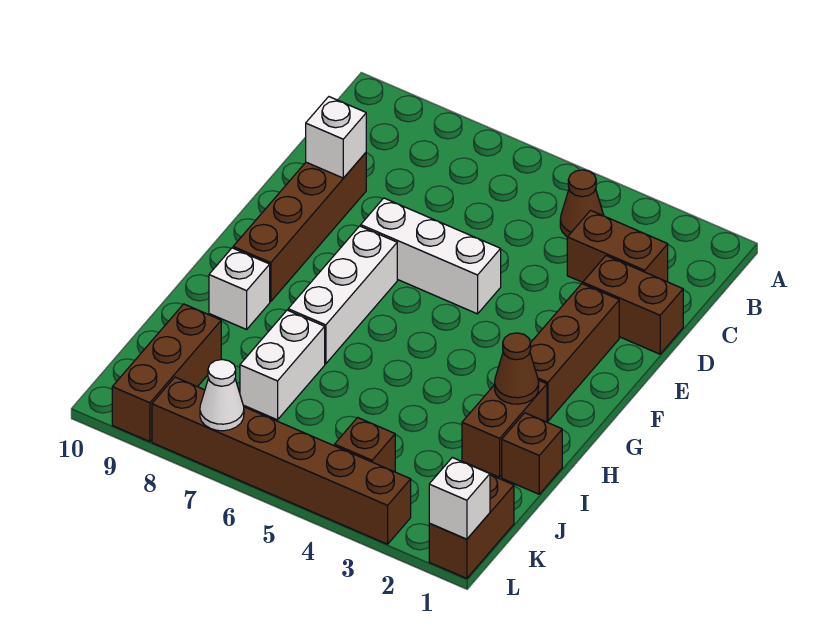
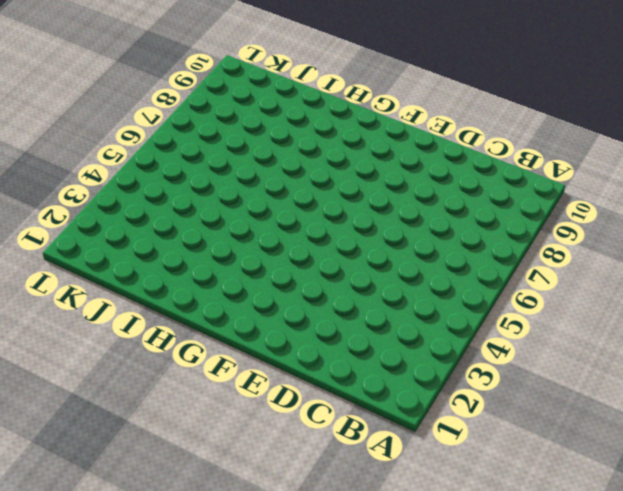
none -> brown cone B4 level 1
none -> brown brick C2:C3 level 1
none -> brown brick D1:D2 level 1

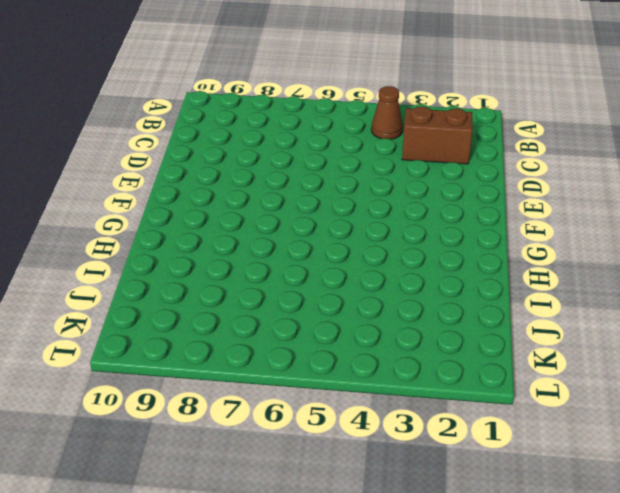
none -> brown brick D1:D2 level 1
none -> brown brick D9:G9 level 1
none -> brown brick E2:G2 level 1

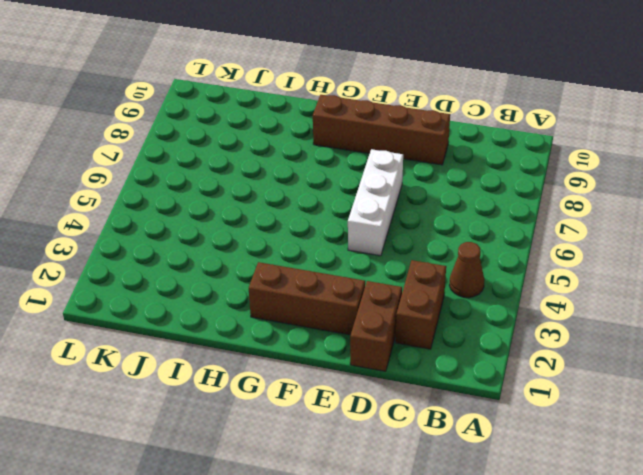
none -> white brick F7:H7 level 1
none -> brown brick H2:I2 level 1
none -> white brick H9 level 1

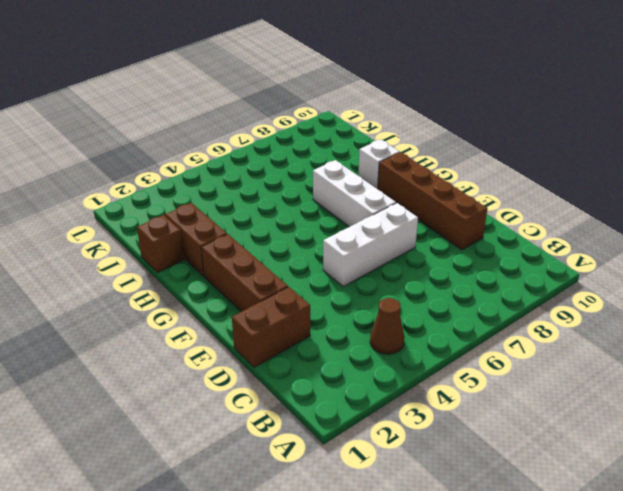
none -> brown brick C2:C3 level 1
none -> white brick I7:J7 level 1
none -> brown brick J9:L9 level 1

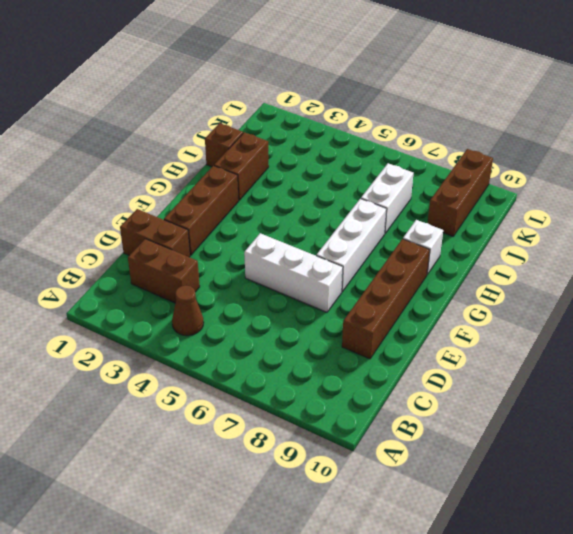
none -> brown brick K1:L1 level 1
none -> brown brick K4 level 1
none -> brown brick L3:L8 level 1

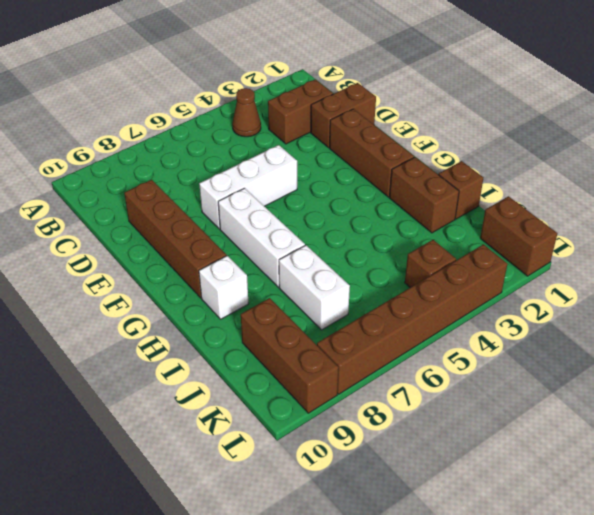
none -> white brick D9 level 2
none -> brown cone H2 level 2
none -> white brick L1 level 2

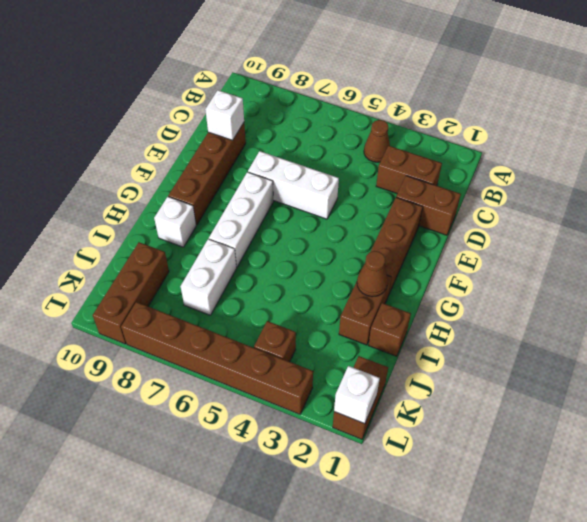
none -> white cone L7 level 2

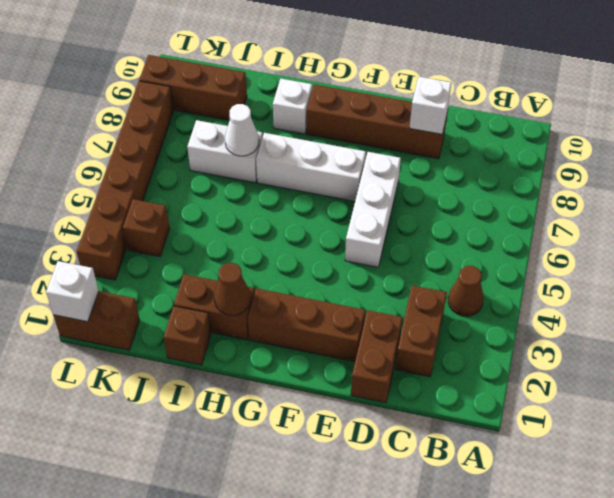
white cone I7 level 2 -> white cone L7 level 2

